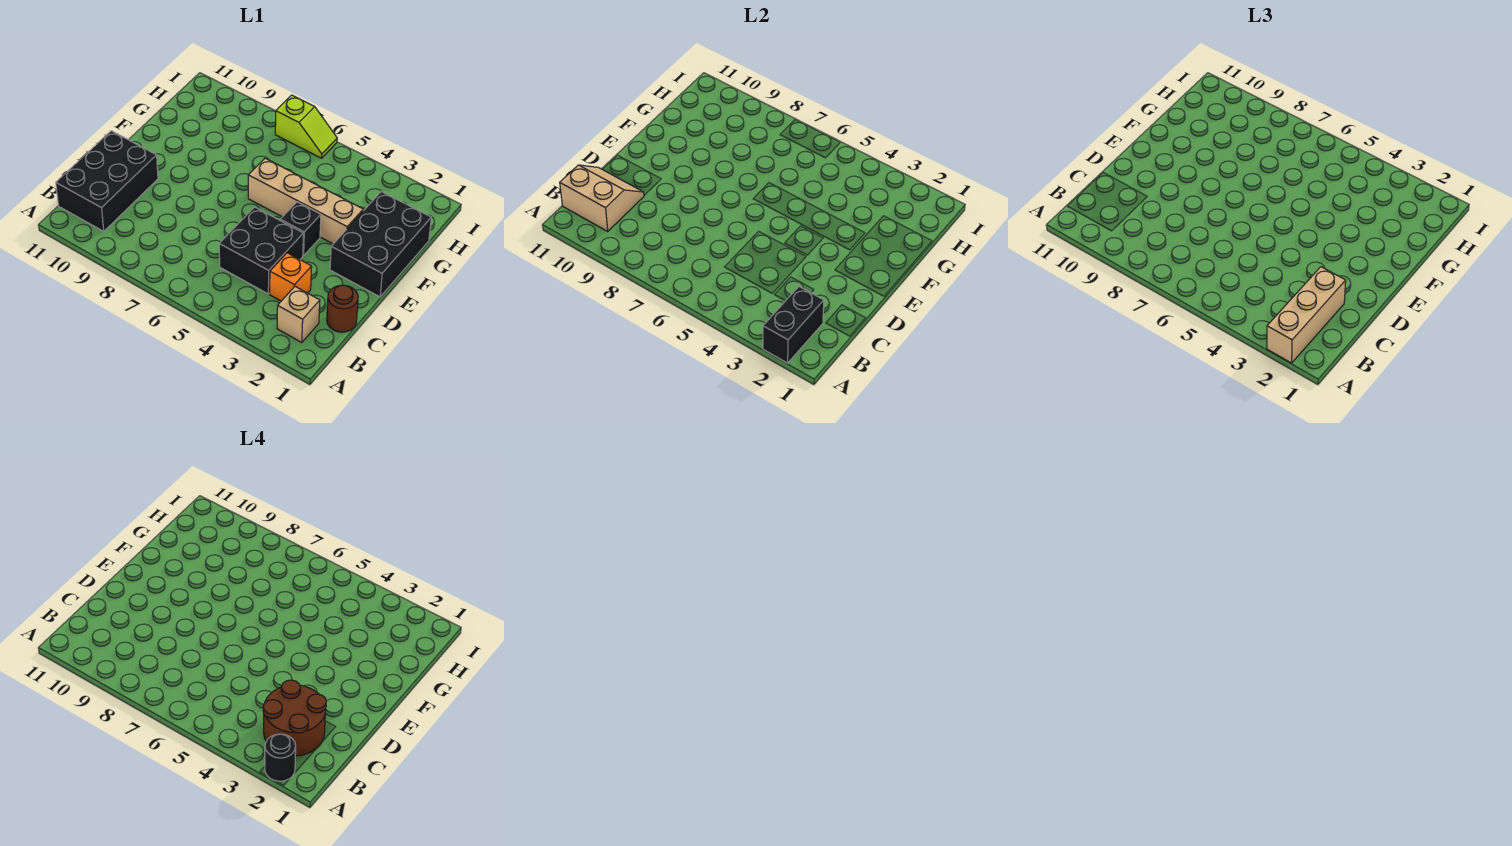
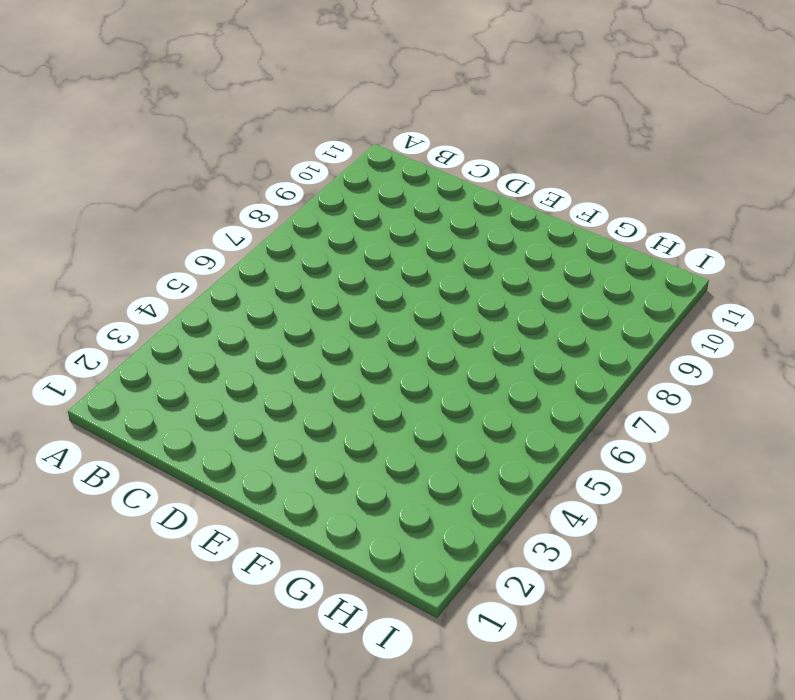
none -> tan brick B2 level 1
none -> black brick B10:D11 level 1
none -> brown round brick C1 level 1

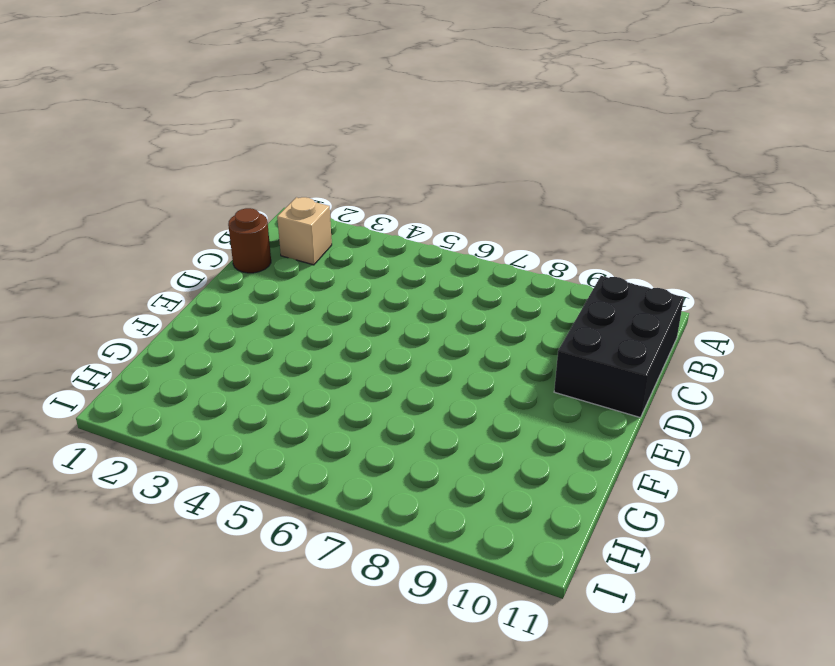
none -> orange brick C3 level 1
none -> black brick C4:D5 level 1
none -> black brick E1:G2 level 1

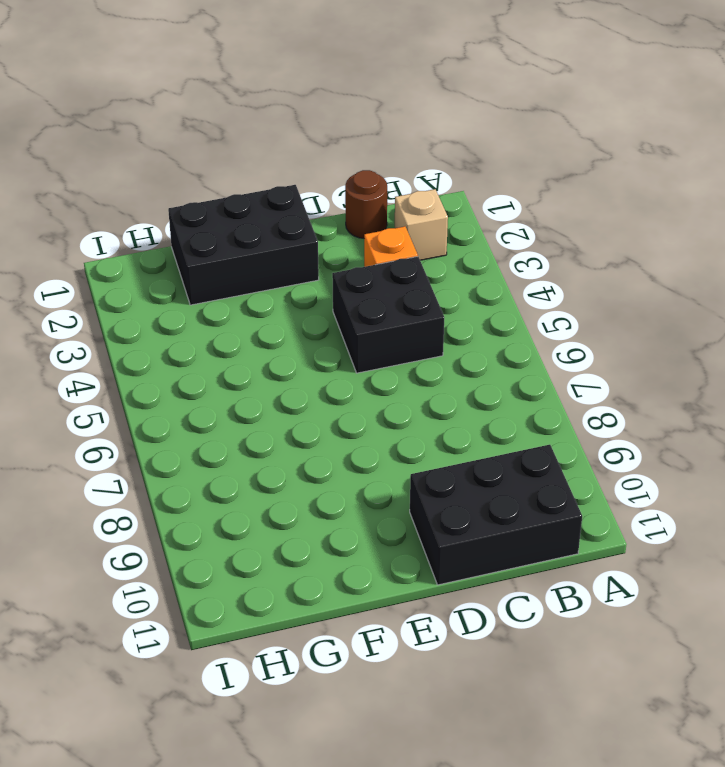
none -> black brick E4 level 1
none -> tan brick F3:F6 level 1
none -> lime slope I6:I7 level 1 top 7

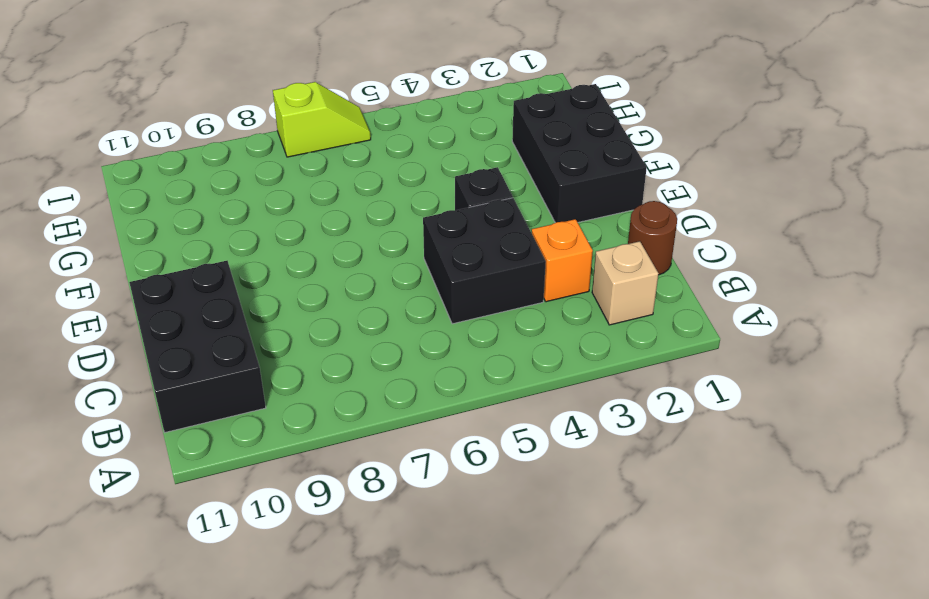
none -> tan brick F3:F6 level 1
none -> black brick A2:B2 level 2
none -> tan slope B10:C11 level 2 top B

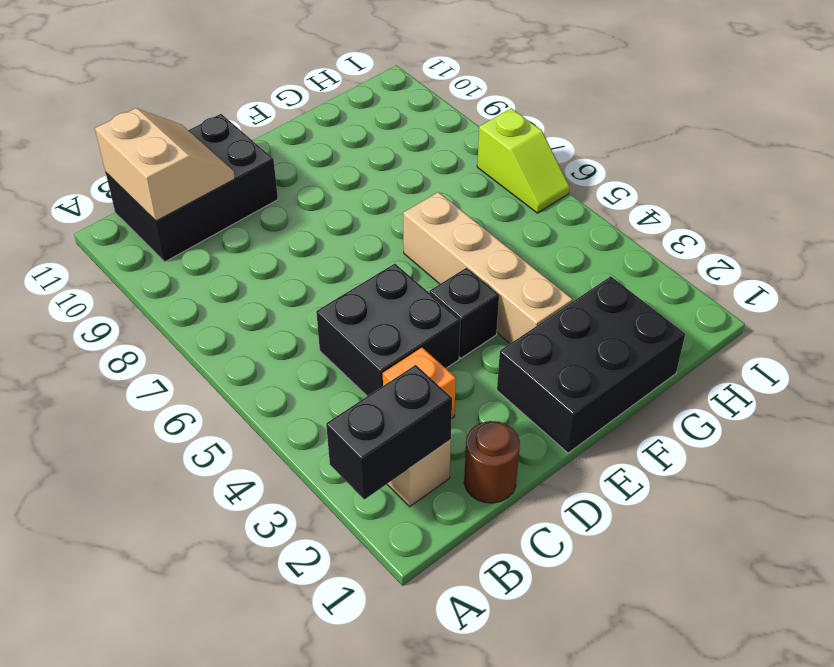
none -> tan brick A2:C2 level 3
none -> black round brick A2 level 4
none -> brown round brick B2:C3 level 4

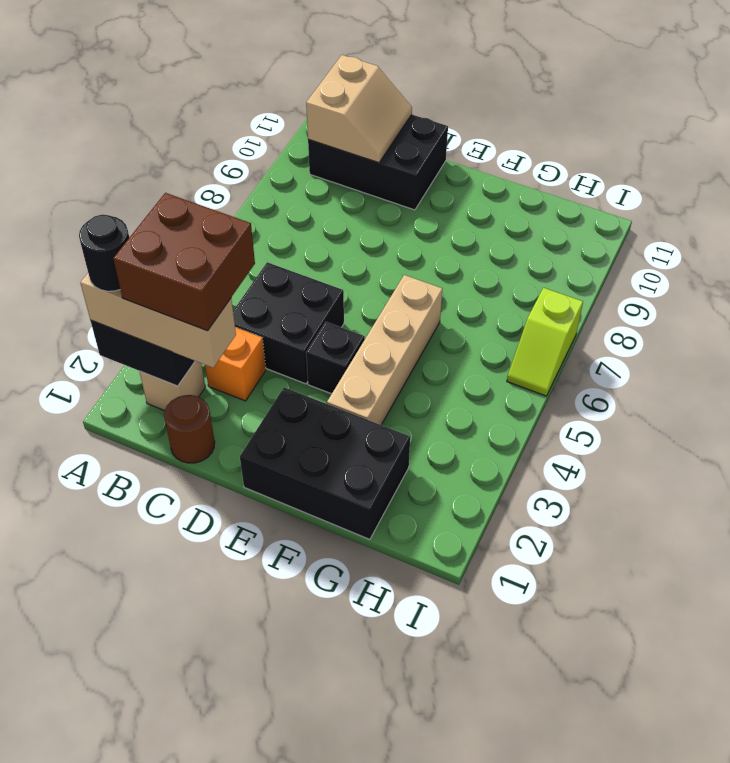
brown brick B2:C3 level 4 -> brown round brick B2:C3 level 4

